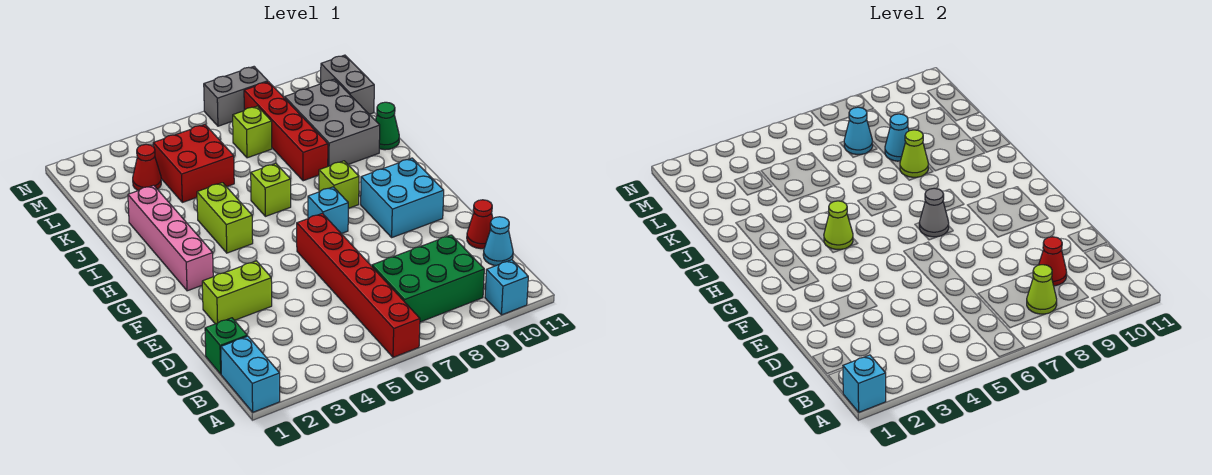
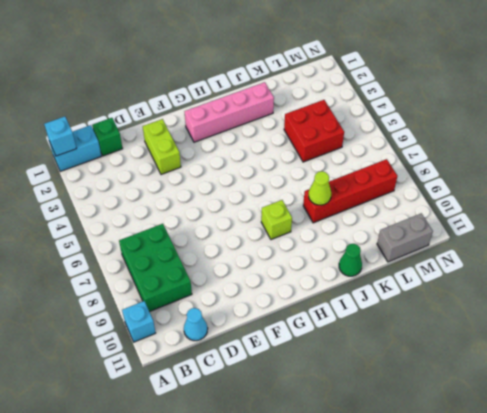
none -> red brick A6:F6 level 1
none -> red cone D11 level 1
none -> cyan brick F9:G10 level 1
none -> cyan brick G7 level 1

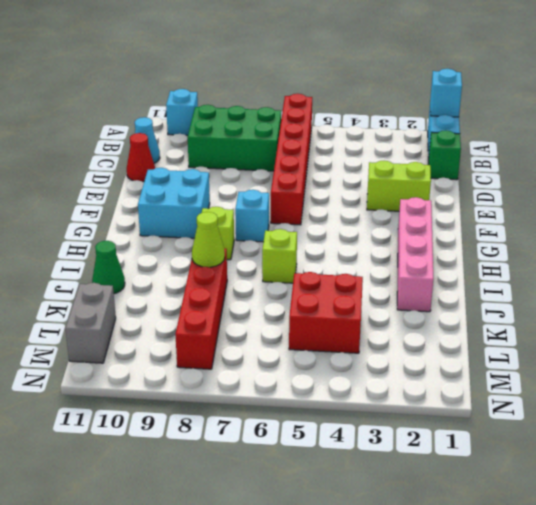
none -> lime brick H4:I4 level 1
none -> grey brick J9:L10 level 1
none -> red cone L3 level 1
none -> lime brick L7 level 1

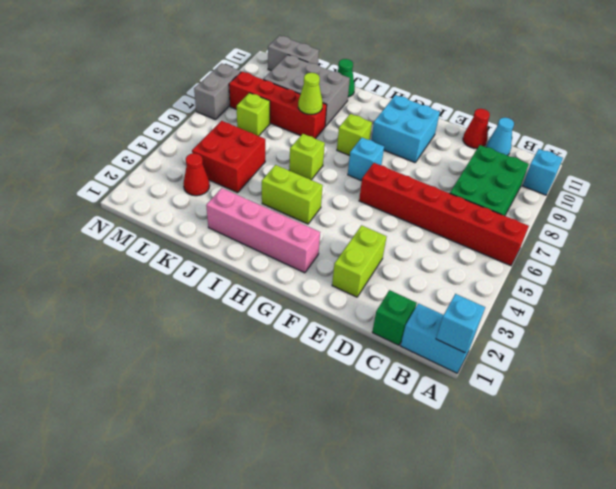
none -> lime cone B8 level 2
none -> red cone C9 level 2
none -> grey cone G7 level 2
none -> lime cone H4 level 2

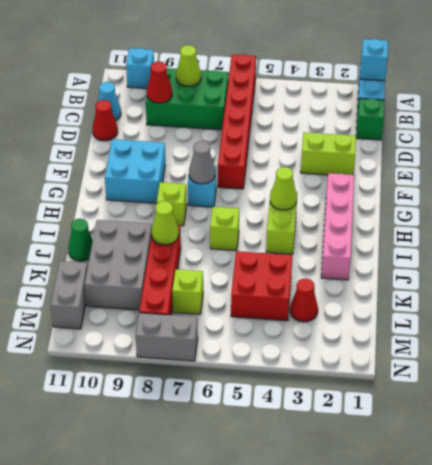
none -> cyan cone K8 level 2
none -> cyan cone L7 level 2

